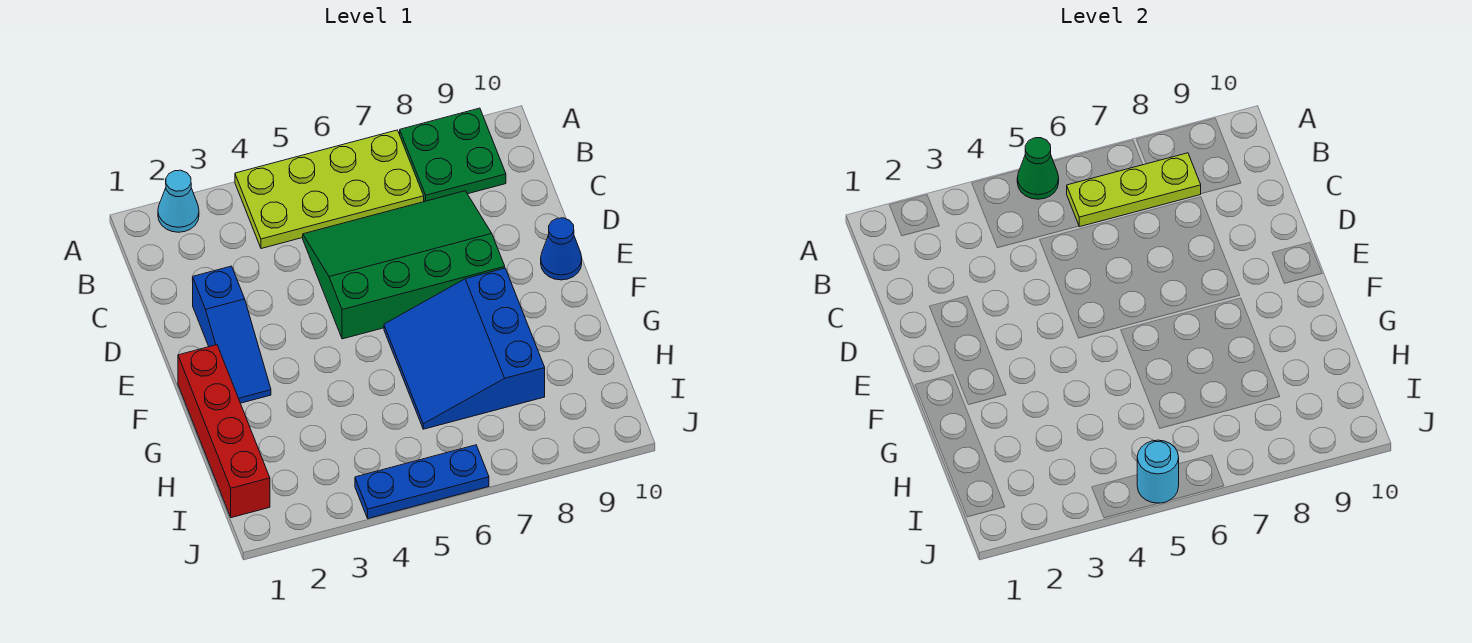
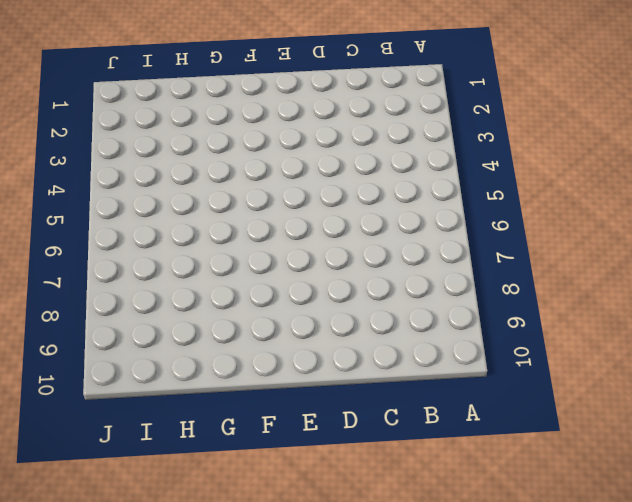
none -> cyan cone A2 level 1
none -> lime plate A4:B7 level 1
none -> green plate A8:B9 level 1

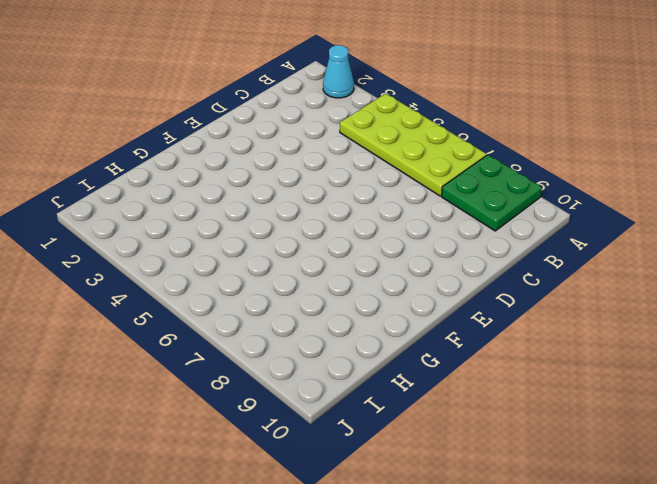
none -> green slope C5:E8 level 1 top E
none -> blue slope D2:F2 level 1 top D
none -> blue cone E10 level 1

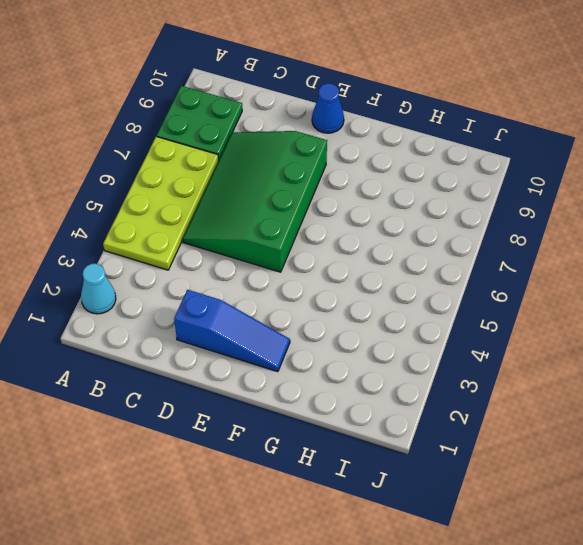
none -> red brick F1:I1 level 1
none -> blue slope F6:H8 level 1 top 8
none -> blue plate J4:J6 level 1

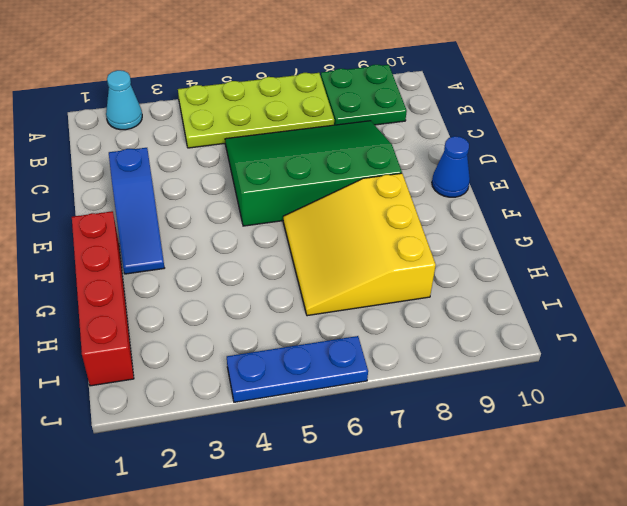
yellow slope F6:H8 level 1 top 8 -> blue slope F6:H8 level 1 top 8
none -> green cone A5 level 2
none -> lime plate B6:B8 level 2
none -> cyan round brick J5 level 2

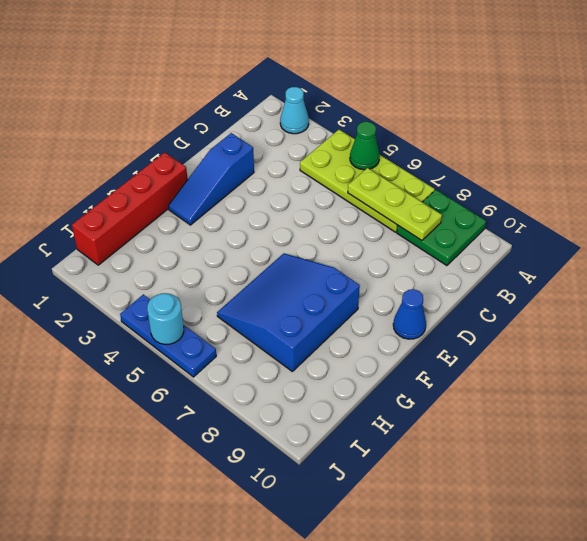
none -> green slope C5:E8 level 1 top E

